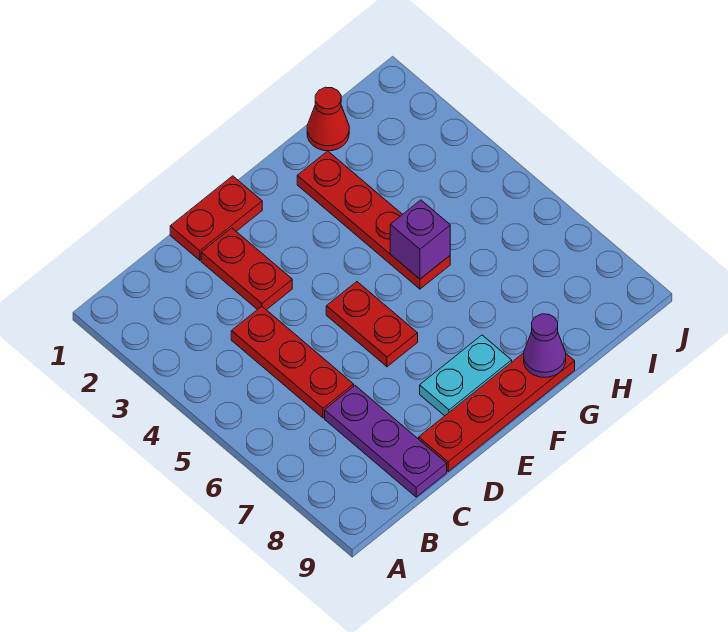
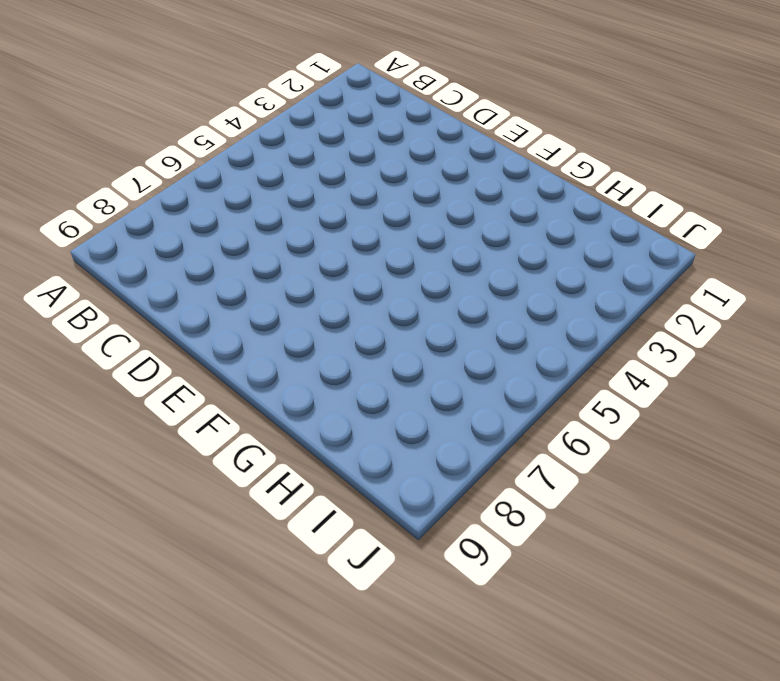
none -> red plate C4:C6 level 1
none -> purple plate C7:C9 level 1

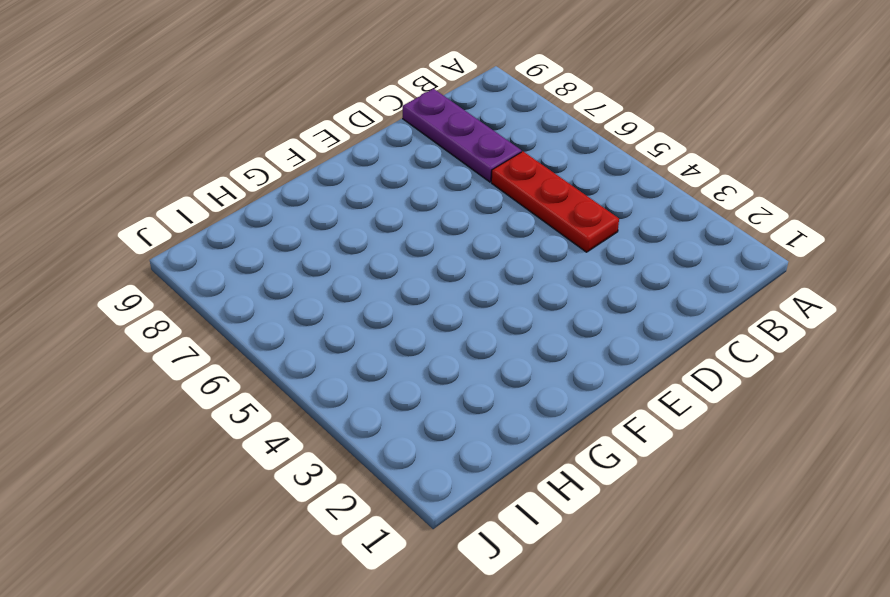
none -> red plate D1:E1 level 1
none -> red plate D2:D3 level 1

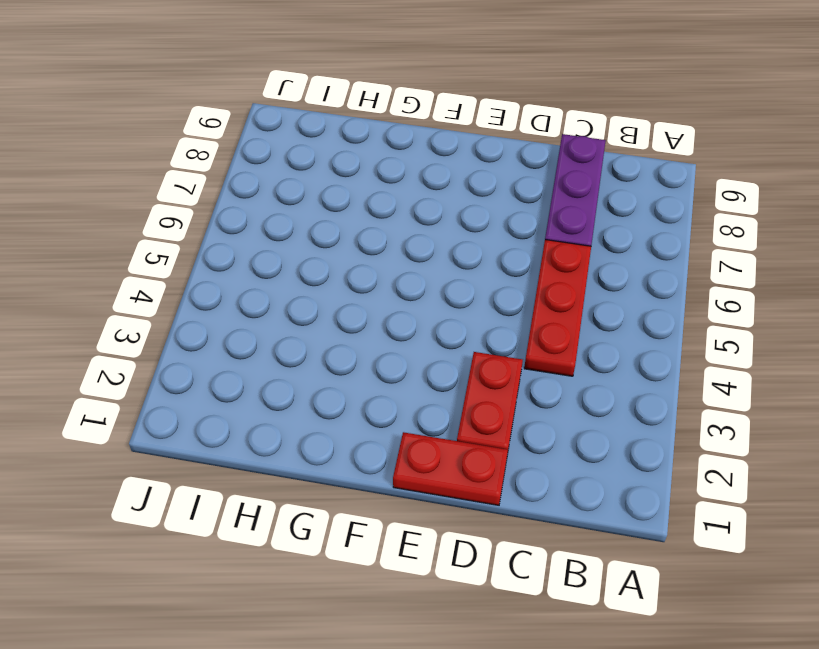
none -> red plate D9:G9 level 1
none -> red plate E5:E6 level 1

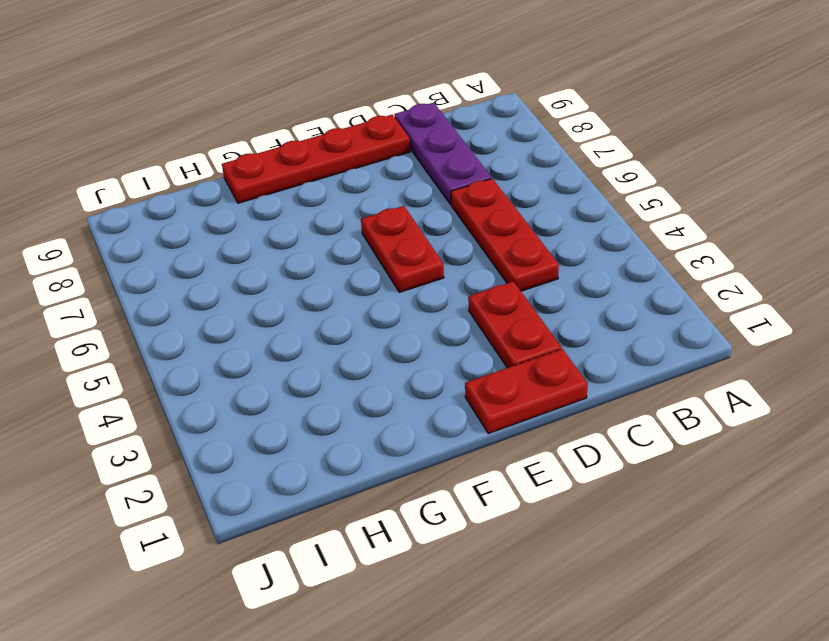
none -> cyan plate E8:F8 level 1
none -> red plate G2:G5 level 1

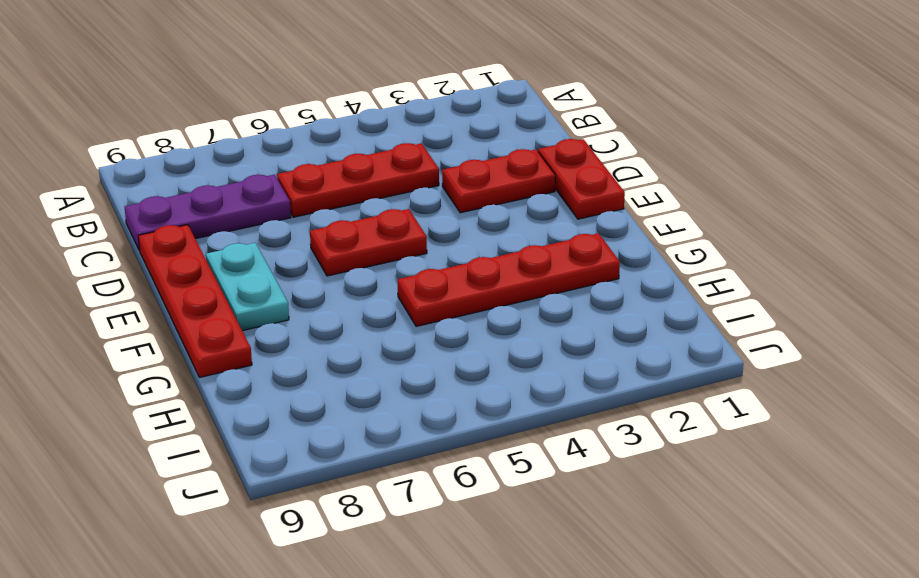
none -> red cone H1 level 1
none -> purple brick G5 level 2

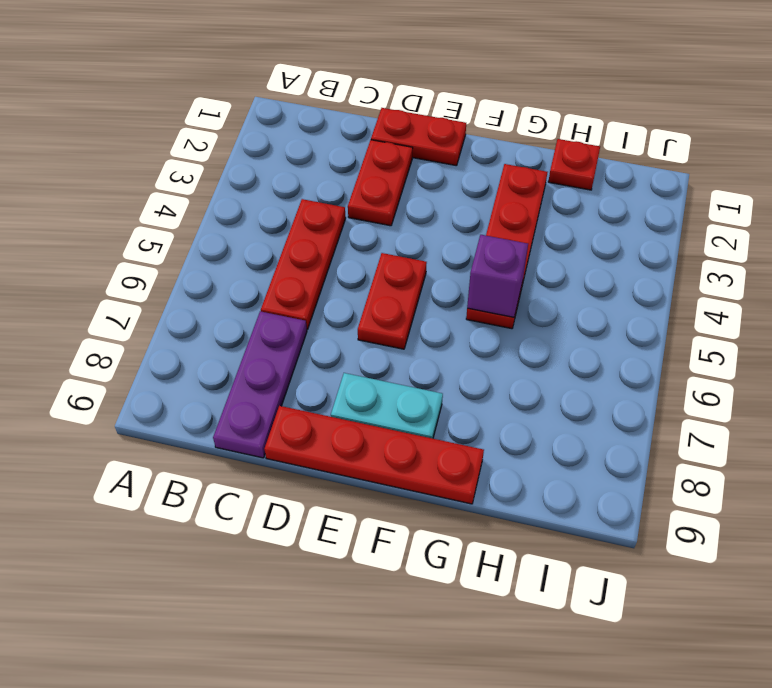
red plate H1 level 1 -> red cone H1 level 1
none -> purple cone G9 level 2

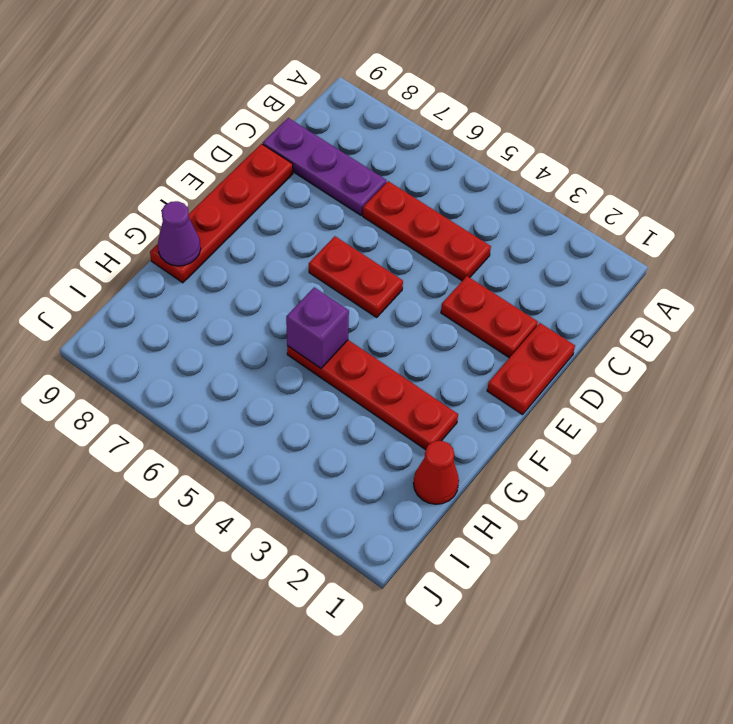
none -> cyan plate E8:F8 level 1

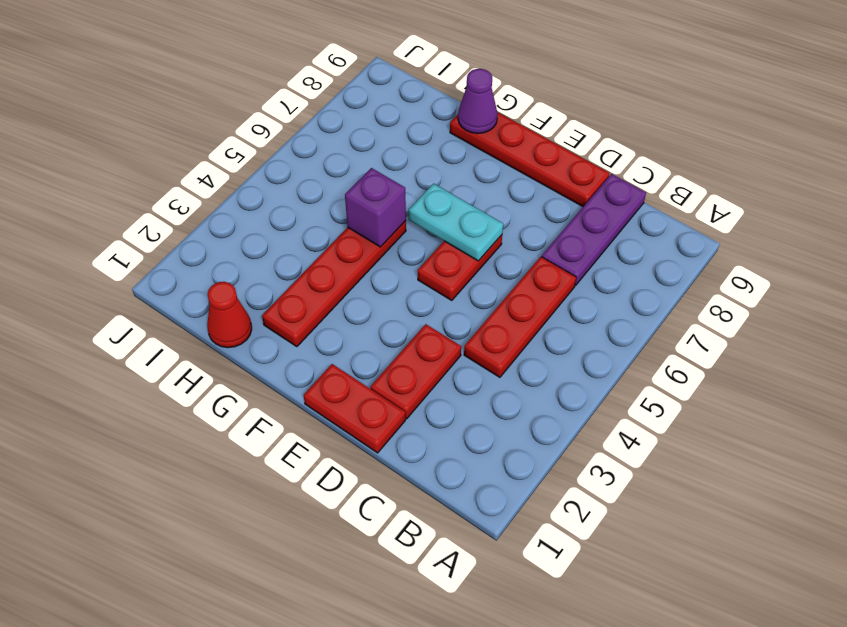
cyan plate E6:F6 level 2 -> cyan plate E8:F8 level 1

